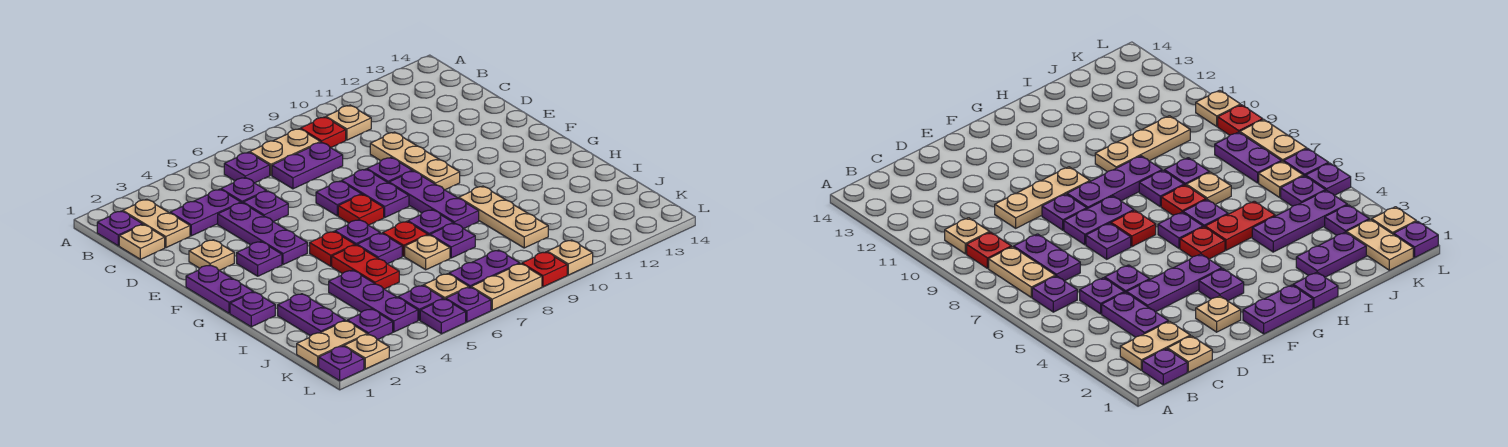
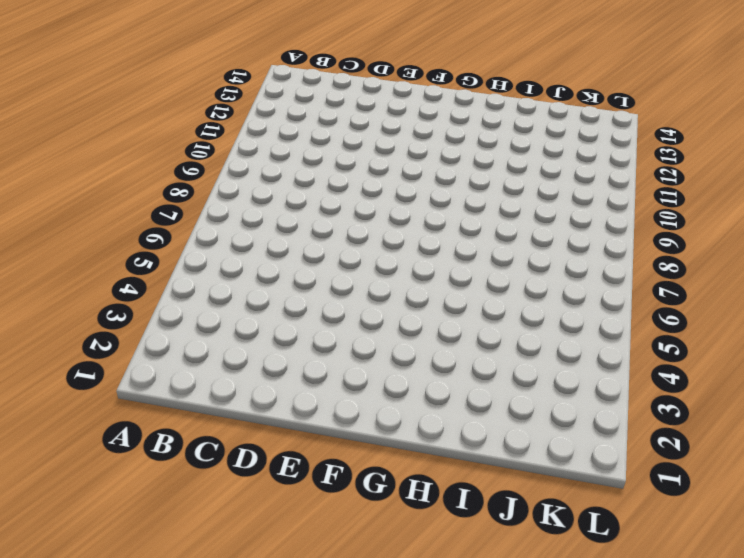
none -> purple plate B1 level 1
none -> tan plate B2:C2 level 1
none -> purple plate B6 level 1
none -> tan plate B7:B8 level 1

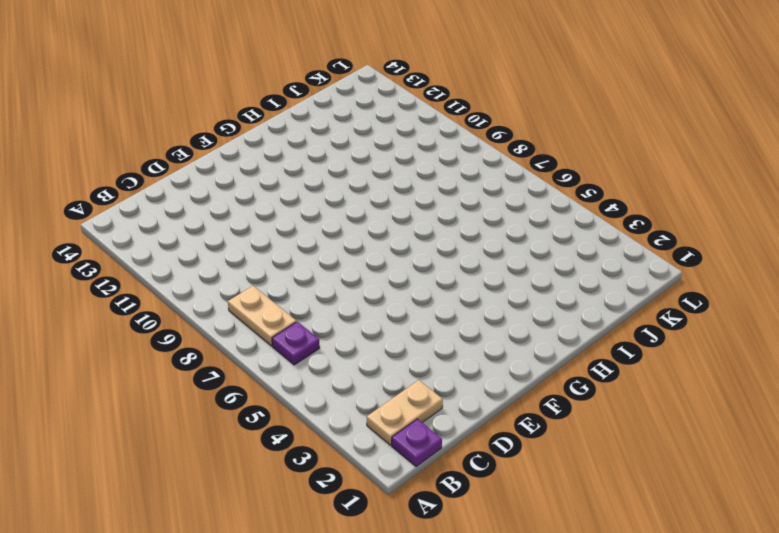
none -> red plate B9 level 1
none -> tan plate B10 level 1
none -> tan plate C1 level 1
none -> purple plate C3:C4 level 1

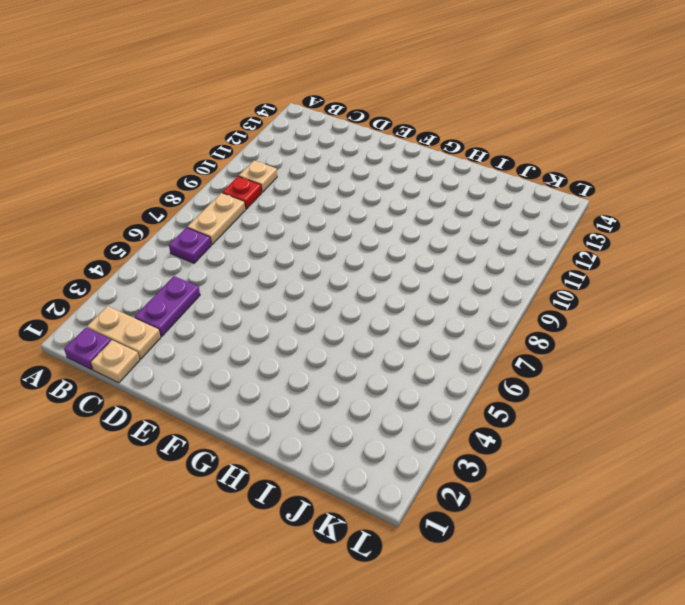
none -> purple plate C5 level 1
none -> purple plate C7:C8 level 1
none -> purple plate D4:F4 level 1
none -> purple plate D5 level 1

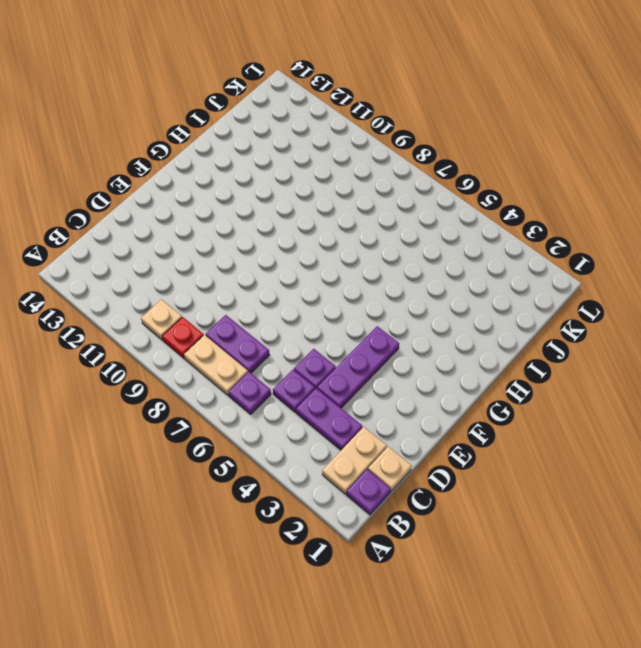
none -> tan plate D10:F10 level 1
none -> tan plate E2 level 1
none -> purple plate E7 level 1
none -> purple plate E8:F8 level 1

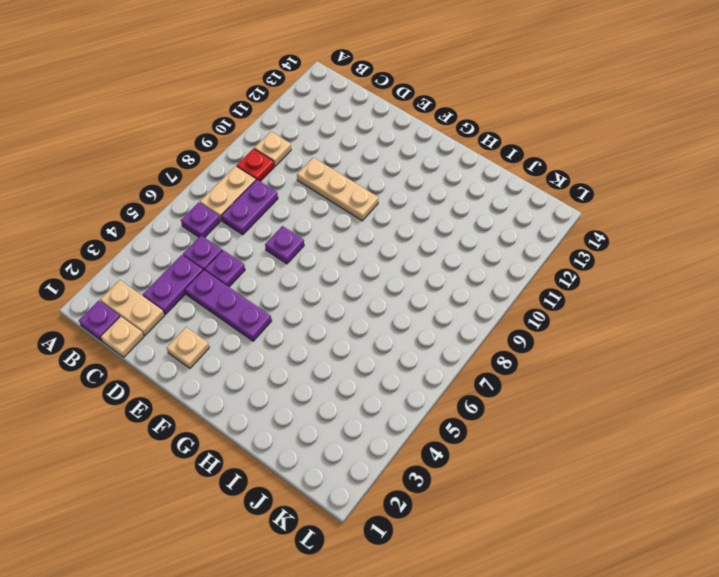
none -> purple plate E8:F8 level 1
none -> purple plate E9 level 1
none -> purple plate F1:G1 level 1
none -> purple plate F3 level 1

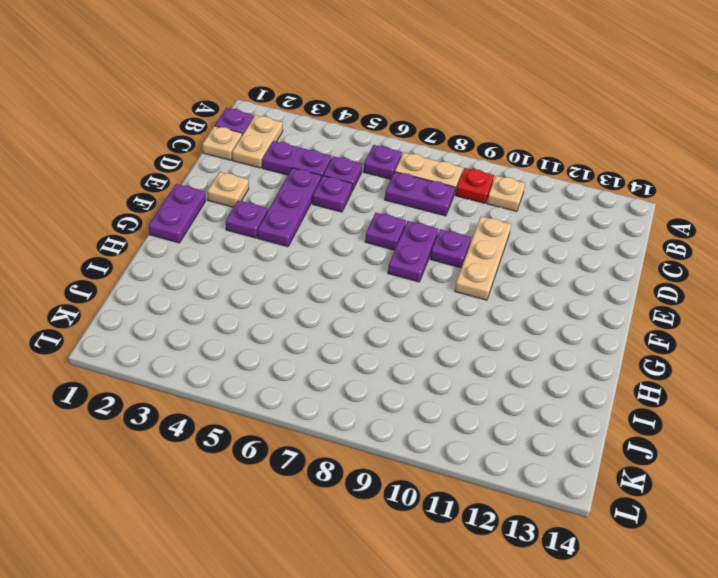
none -> red plate F7 level 1
none -> purple plate F9:H9 level 1
none -> red plate G5 level 1
none -> purple plate G6 level 1

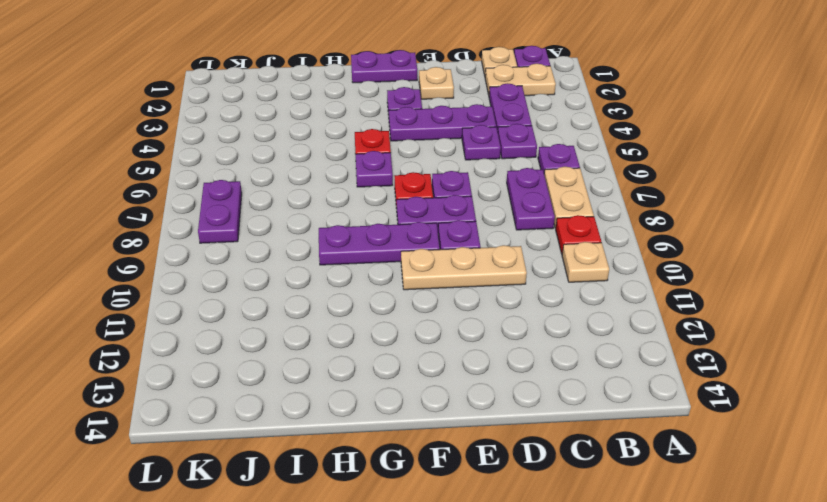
none -> purple plate H1 level 1
none -> red plate H5:I5 level 1
none -> purple plate H6 level 1
none -> red plate H7 level 1

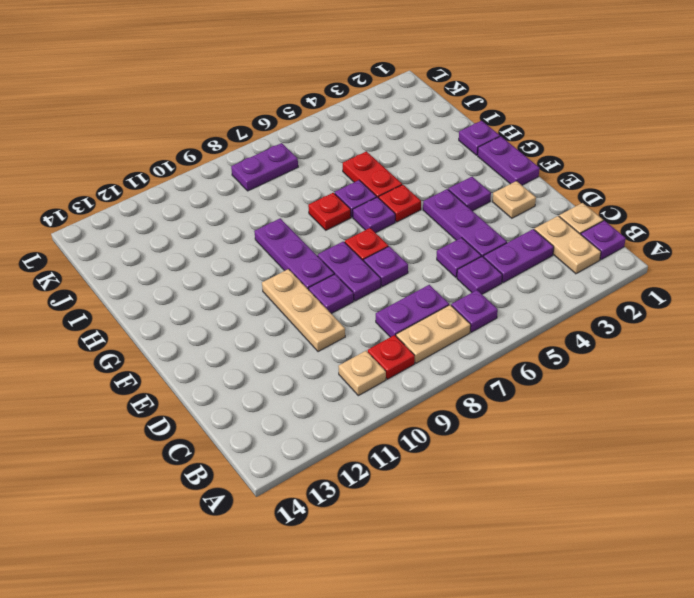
none -> purple plate H8 level 1
none -> tan plate H10:J10 level 1
none -> purple plate I2:J2 level 1
none -> purple plate I4:K4 level 1

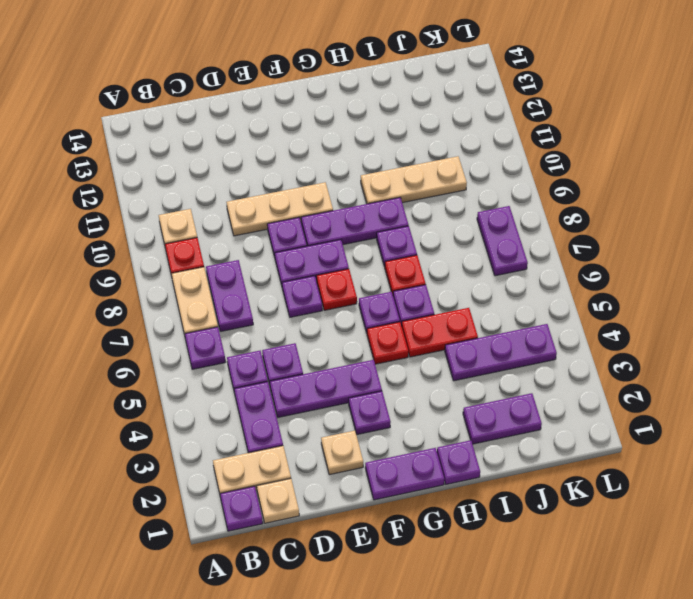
none -> tan plate I7 level 1
none -> purple plate I8 level 1
none -> tan plate K1:K2 level 1
none -> purple plate K3 level 1

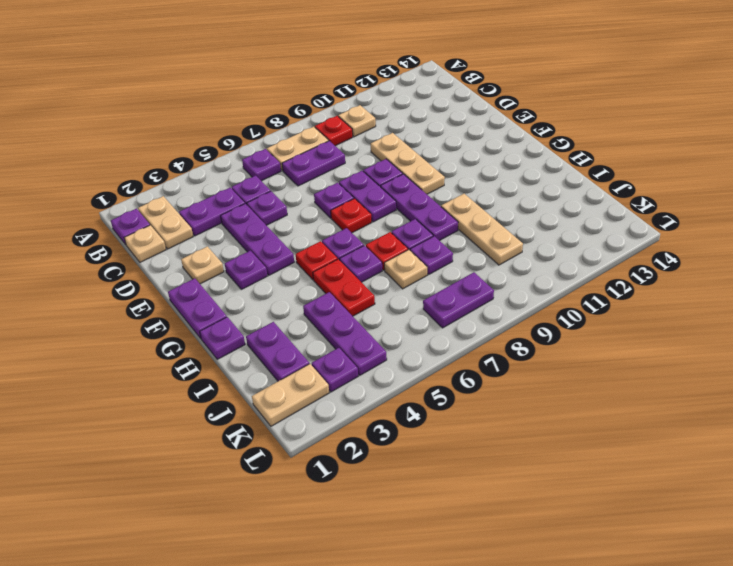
none -> purple plate K5 level 1
none -> tan plate K6 level 1
none -> purple plate L1 level 1
none -> tan plate L2 level 1

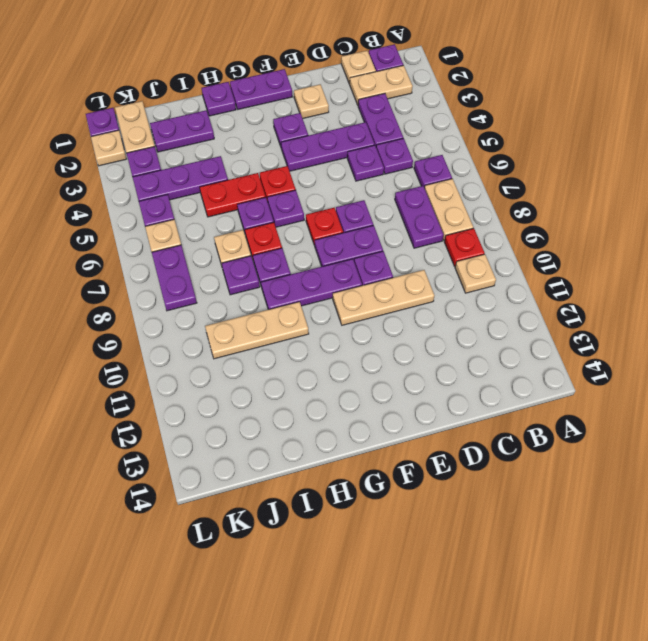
none -> purple plate L5 level 1
none -> purple plate L6 level 1
none -> tan plate L7:L8 level 1
none -> red plate L9 level 1

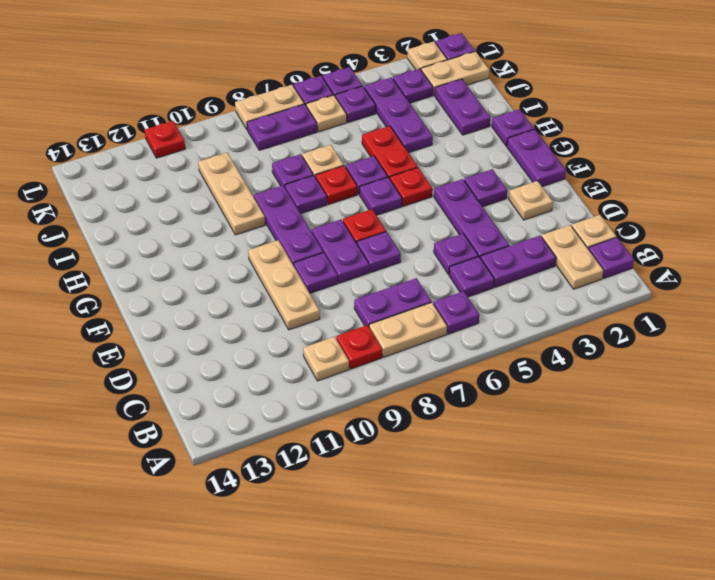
red plate L11 level 1 -> red plate L9 level 1
none -> tan plate L10 level 1

